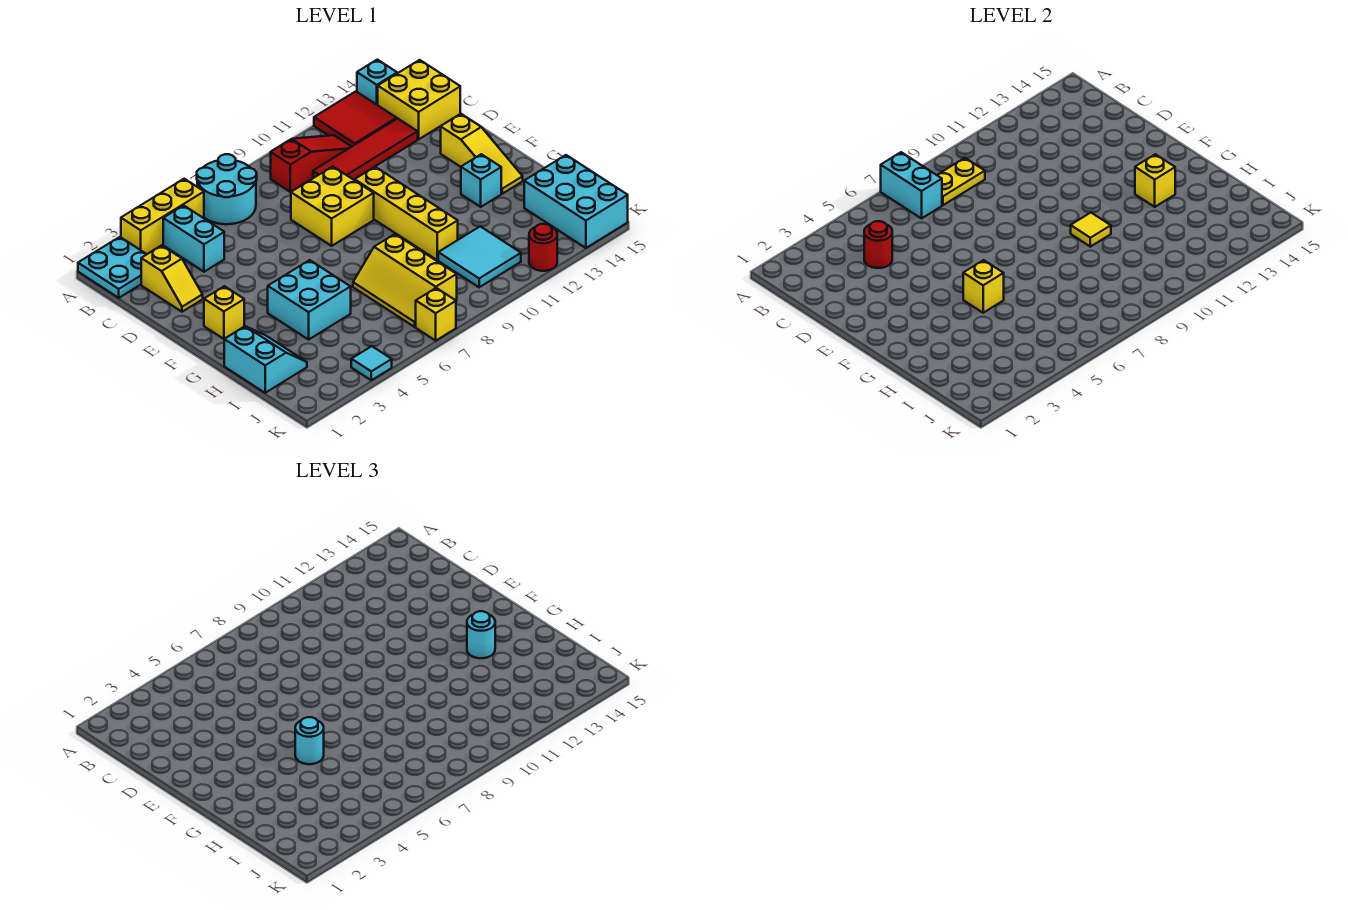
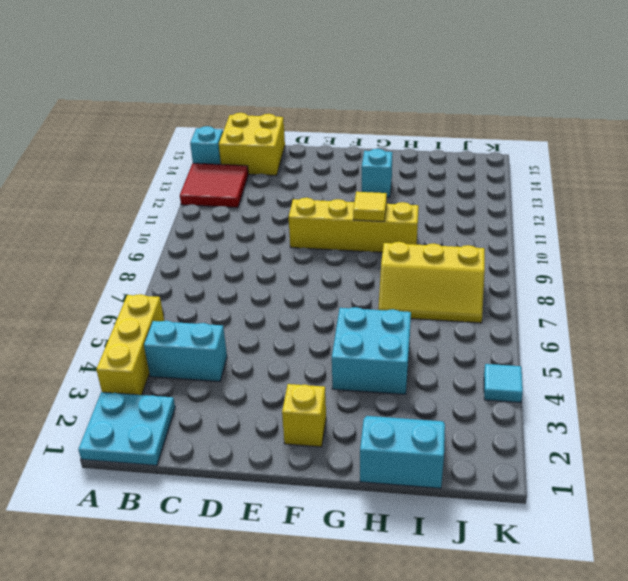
none -> cyan round brick A6:B7 level 1
none -> red slope B9:B11 level 1 top 9
none -> yellow slope C2:D2 level 1 top C
none -> red tile C10:C13 level 1

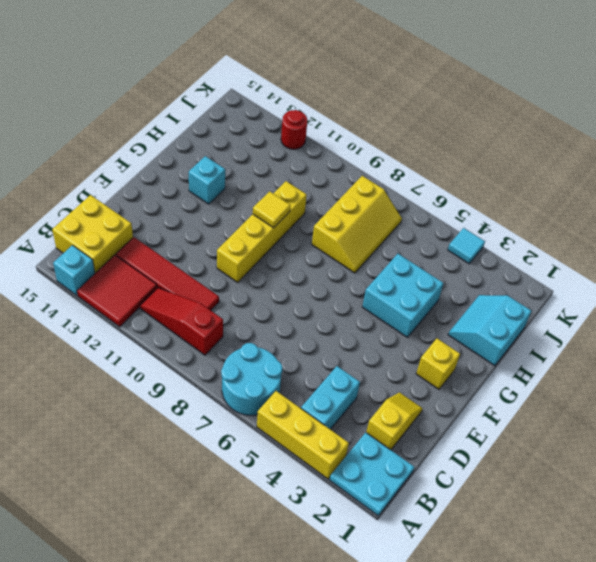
none -> yellow brick D8:E9 level 1
none -> yellow slope E14:G14 level 1 top E
none -> cyan tile I10:J11 level 1
none -> cyan brick I14:K15 level 1

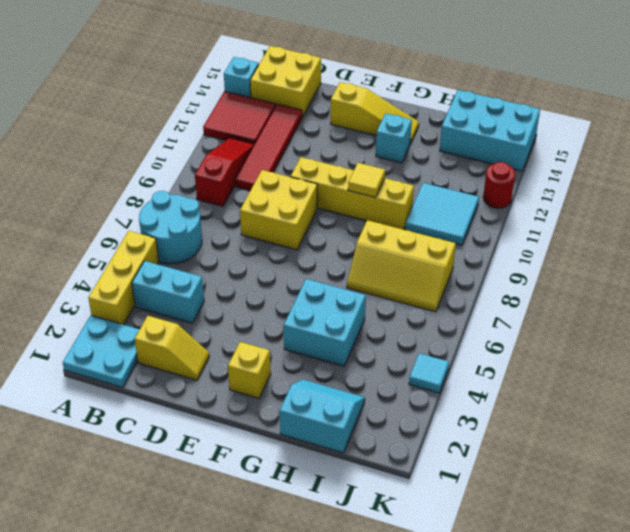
none -> yellow brick K7 level 1
none -> cyan brick A7:B7 level 2
none -> yellow plate B8:B9 level 2
none -> red round brick C4 level 2

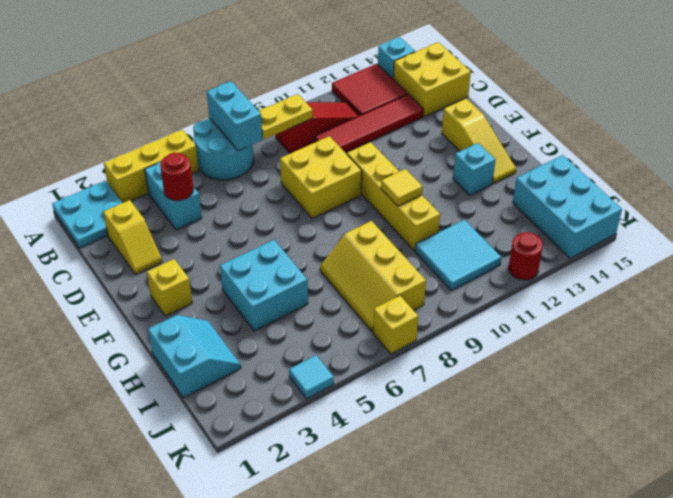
none -> yellow brick G5 level 2
none -> yellow brick G13 level 2
none -> cyan round brick G5 level 3
none -> cyan round brick G13 level 3

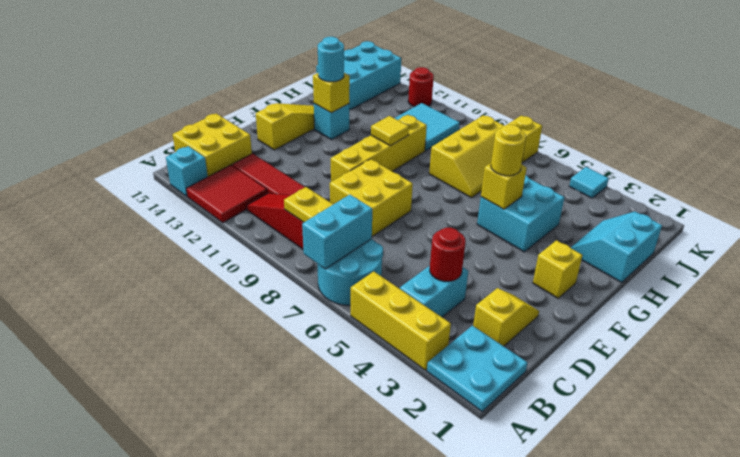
yellow round brick G5 level 3 -> cyan round brick G5 level 3

